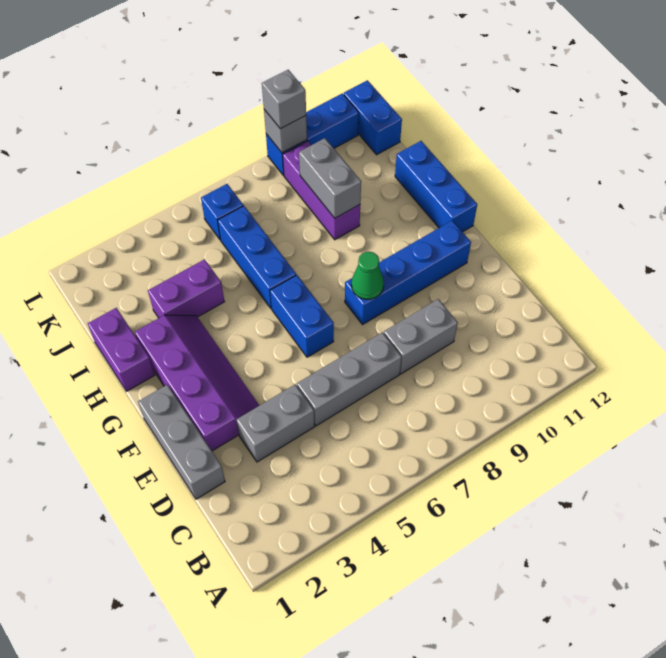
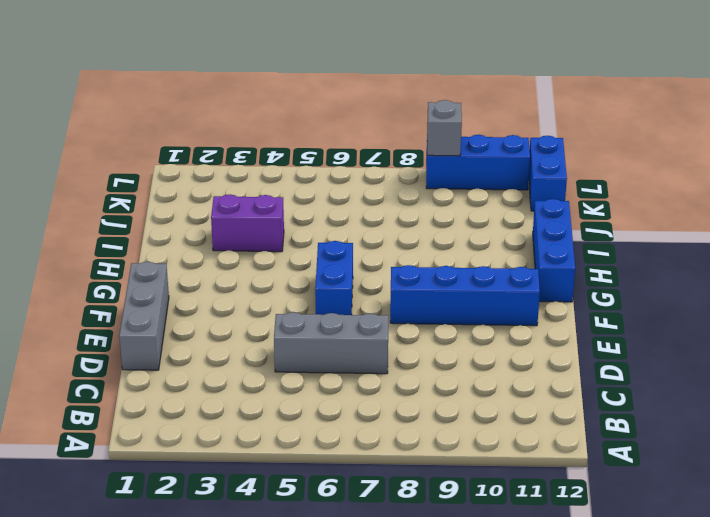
none -> grey brick D3:D4 level 1
none -> grey brick D8:D9 level 1
none -> purple slope E2:H3 level 1 top 2

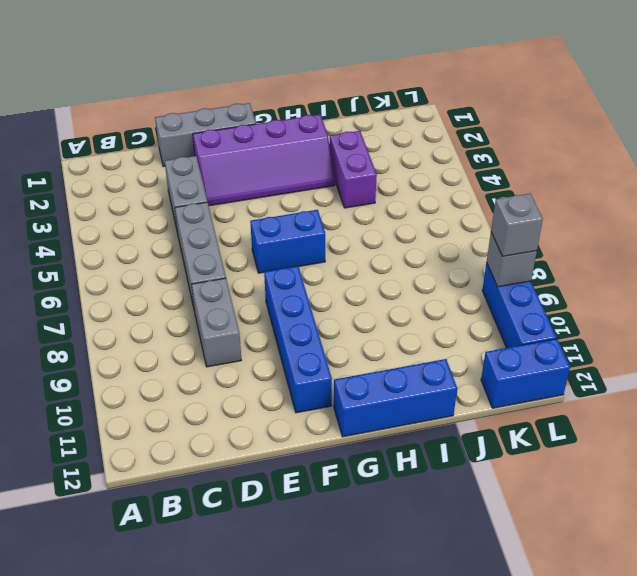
none -> purple brick H1:I1 level 1
none -> blue brick H6:J6 level 1
none -> purple brick I9:K9 level 1

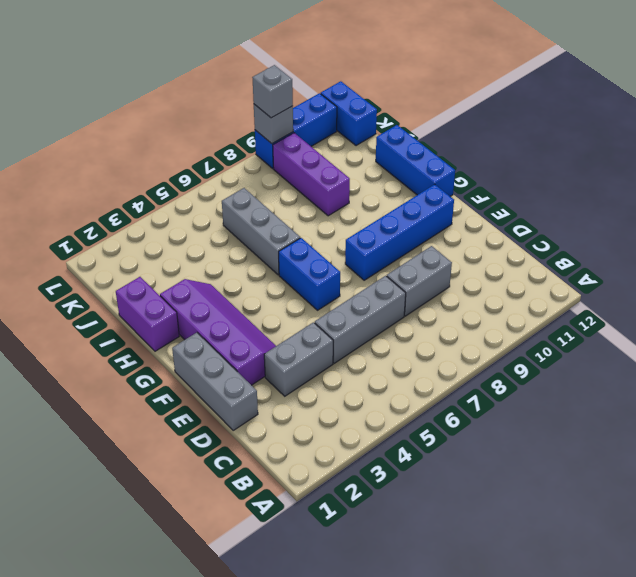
grey brick H6:J6 level 1 -> blue brick H6:J6 level 1
none -> purple brick I3:I4 level 1
none -> blue brick K6 level 1
none -> green cone F8 level 2

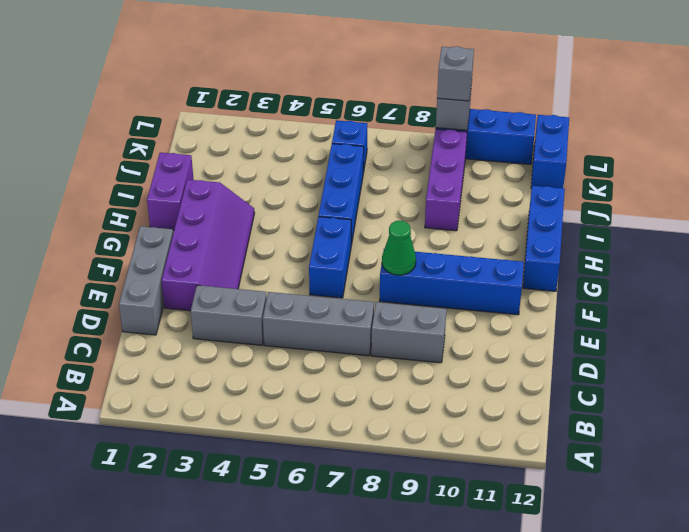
none -> purple brick I3:I4 level 1
none -> grey brick I9:J9 level 2

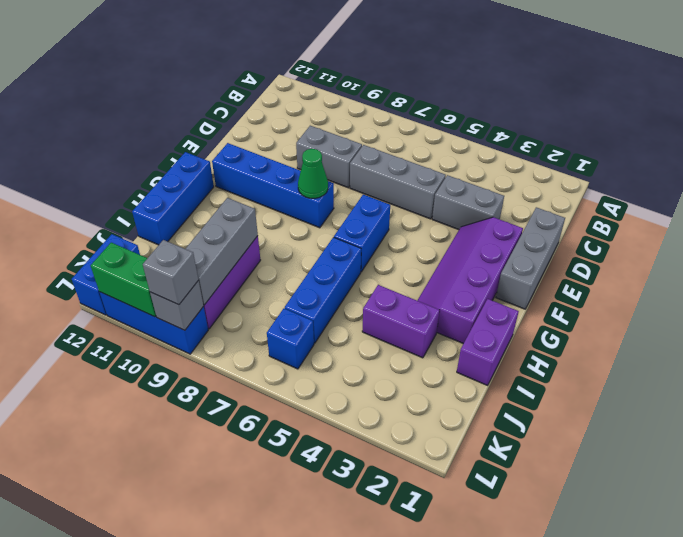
grey brick I9:K9 level 2 -> grey brick I9:J9 level 2
green brick L10:L11 level 2 -> none

